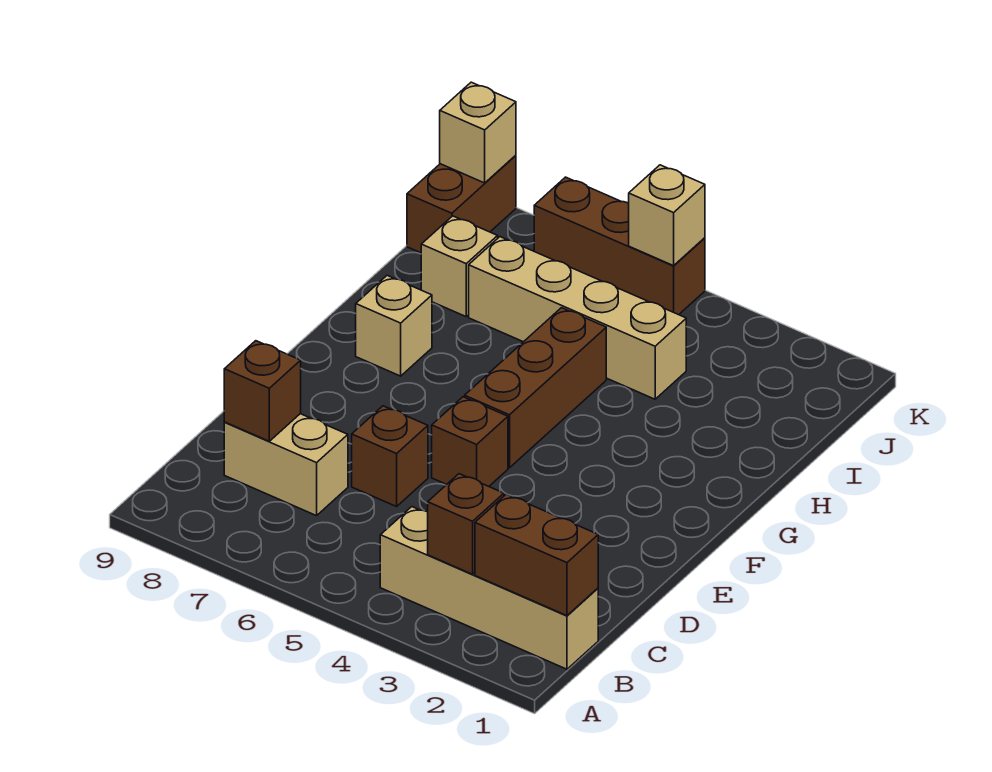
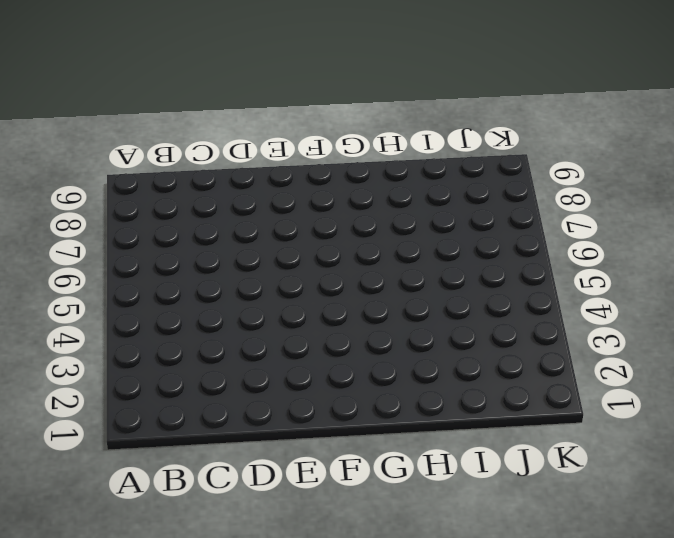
none -> tan brick B1:B4 level 1
none -> tan brick C7:C8 level 1
none -> brown brick D6 level 1

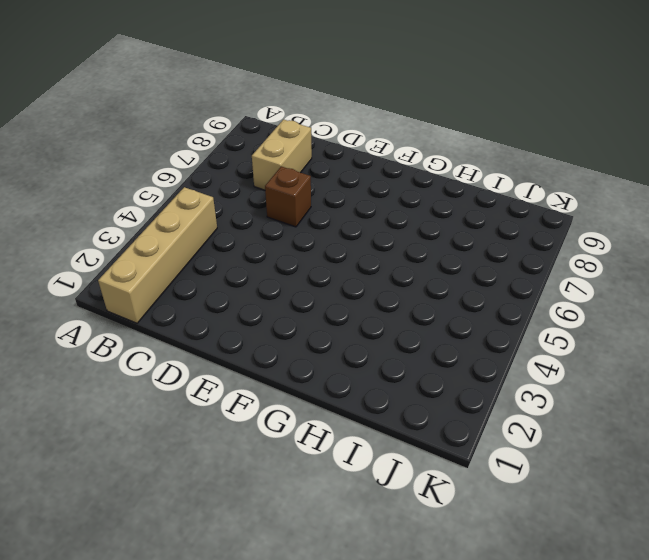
none -> brown brick E5 level 1
none -> brown brick F5:H5 level 1
none -> tan brick G8 level 1

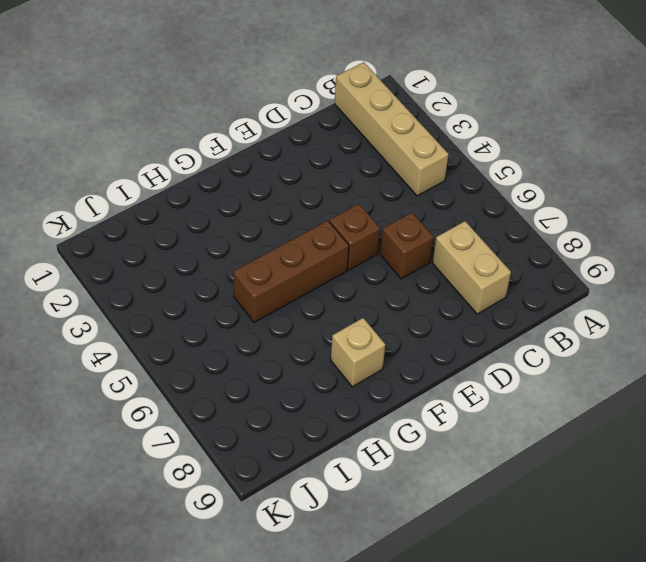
none -> tan brick I4:I7 level 1
none -> tan brick I8 level 1
none -> brown brick J9:K9 level 1

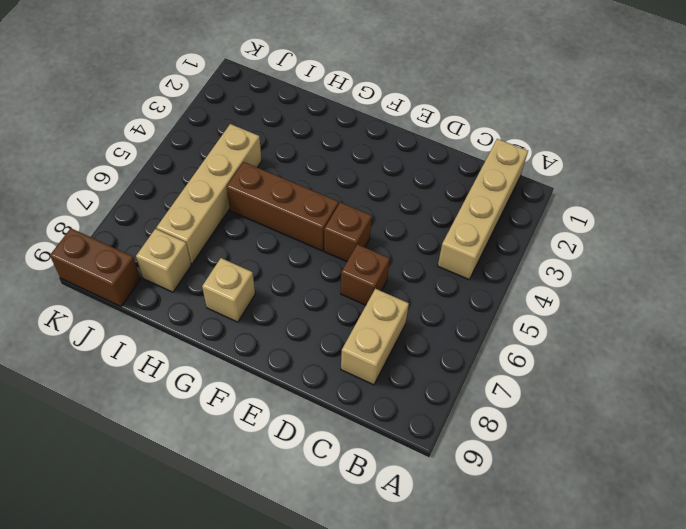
none -> brown brick K5:K7 level 1
none -> brown brick B1:B2 level 2
none -> brown brick B3 level 2

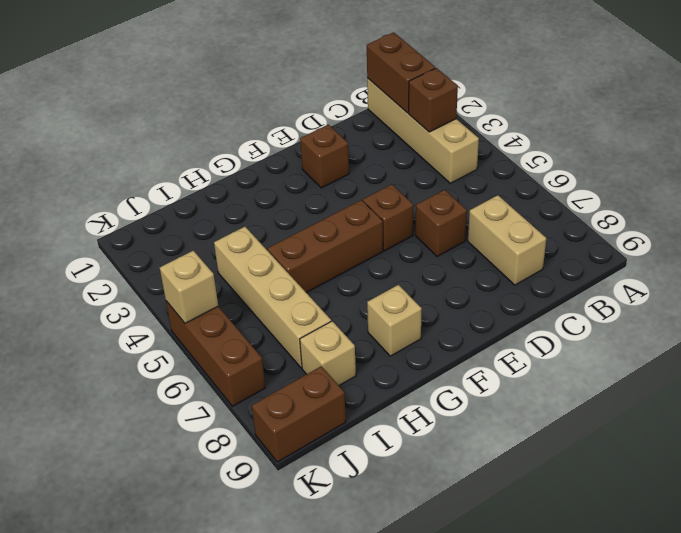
brown brick E2 level 1 -> brown brick C8 level 2
none -> tan brick K9 level 2

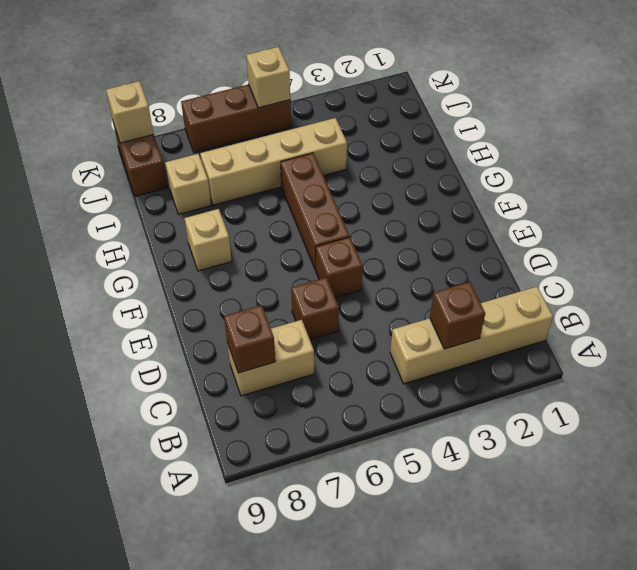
none -> brown brick B1:B2 level 2

